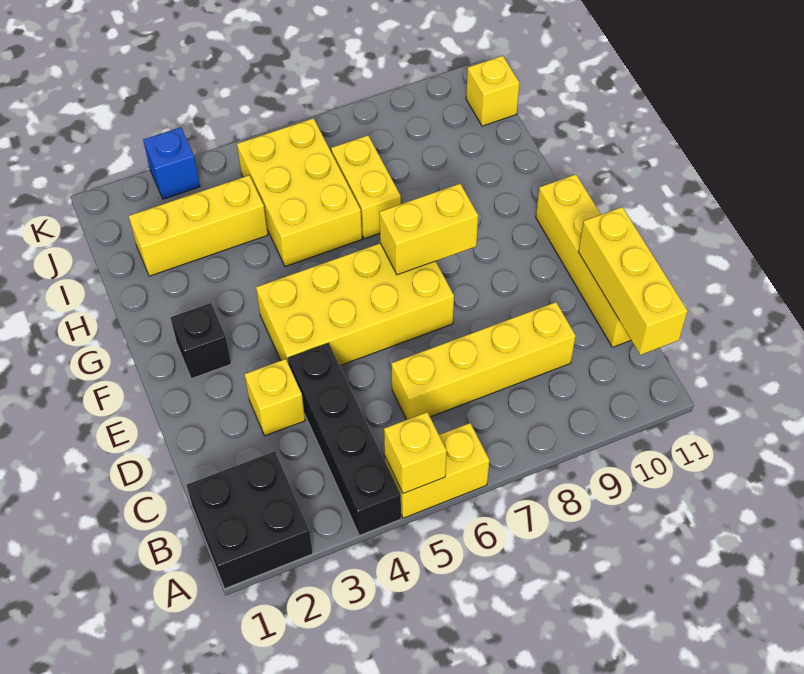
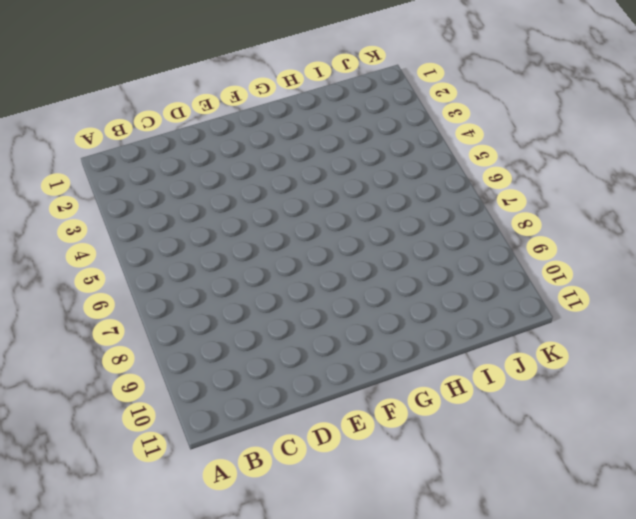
none -> black brick A1:B2 level 1
none -> black brick A4:D4 level 1
none -> yellow brick A5:A6 level 1

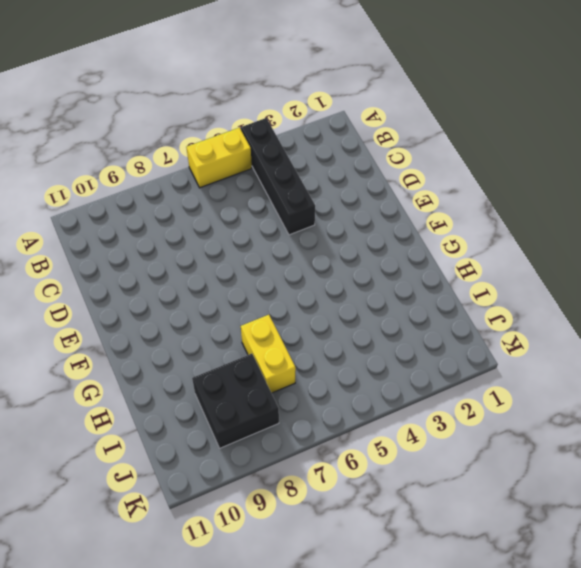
black brick I8:J9 level 1 -> black brick A1:B2 level 1
none -> yellow brick C6:C9 level 1
none -> yellow brick C11:F11 level 1
none -> yellow brick D3 level 1

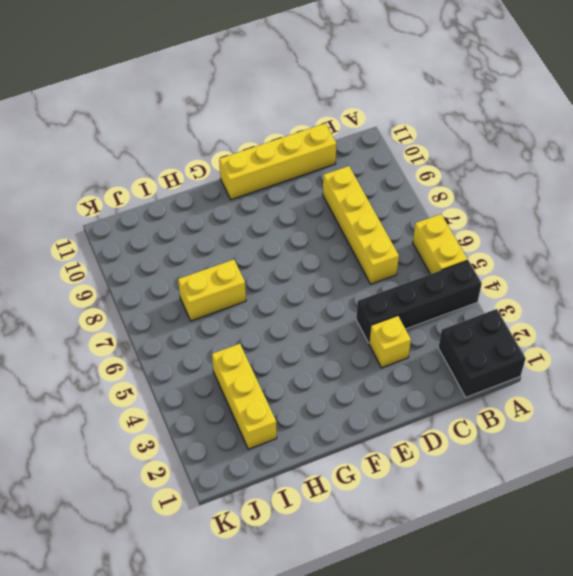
none -> yellow brick E4:F7 level 1
none -> black brick F2 level 1
none -> yellow brick H5:J6 level 1

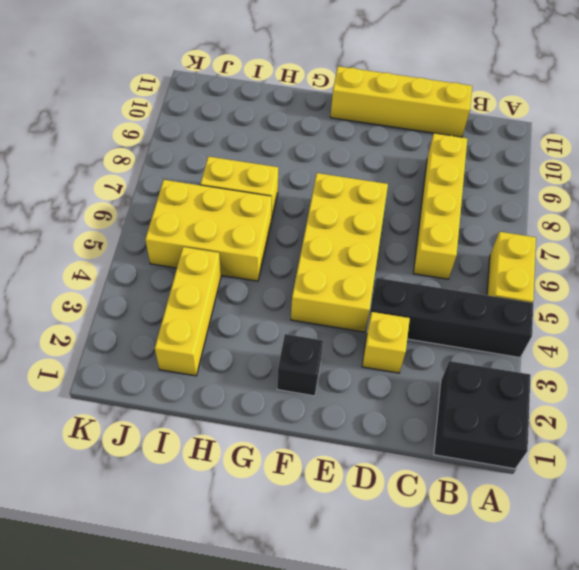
none -> yellow brick J11 level 1
none -> blue brick K3 level 1
none -> yellow brick A5 level 2

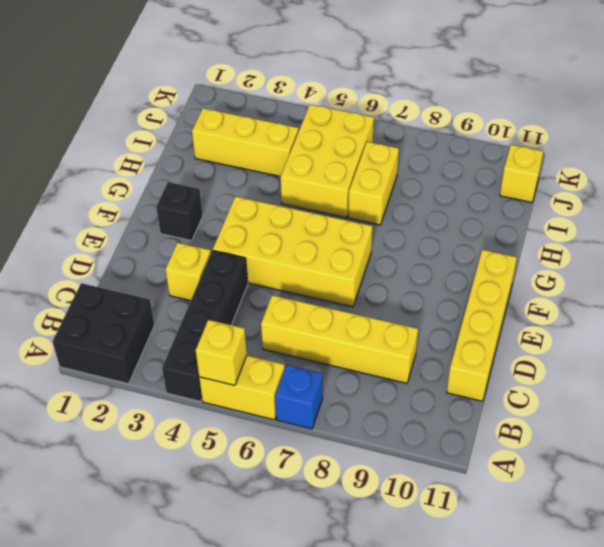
blue brick A7 level 1 -> blue brick K3 level 1
none -> yellow brick B11:D11 level 2
none -> yellow brick F7:F8 level 2

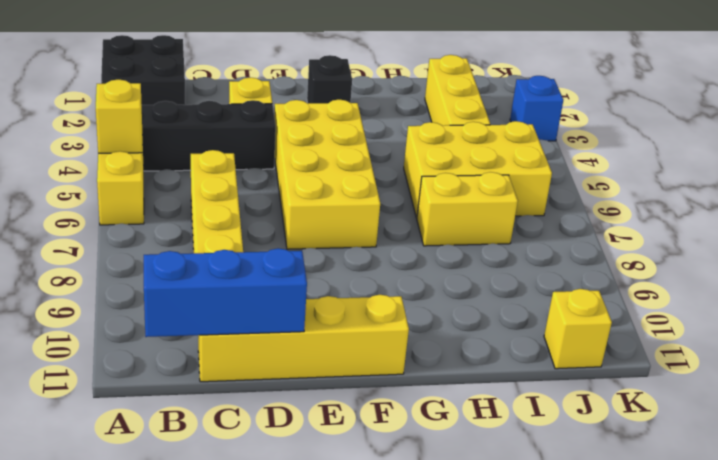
blue brick B11:D11 level 2 -> yellow brick B11:D11 level 2
none -> yellow brick F7:F8 level 2

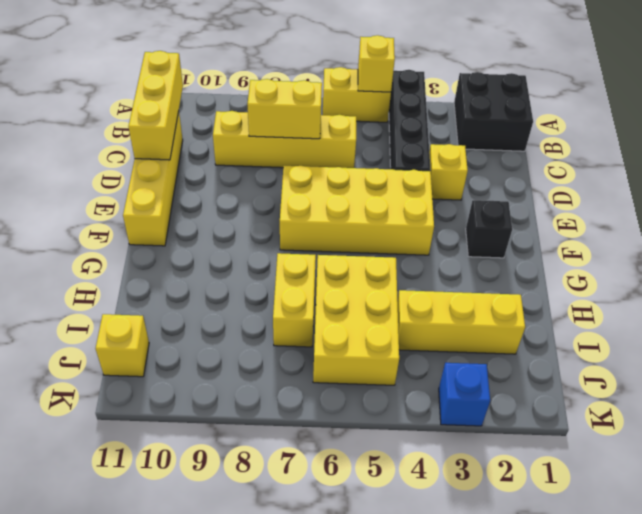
yellow brick C7:C8 level 2 -> yellow brick F7:F8 level 2

